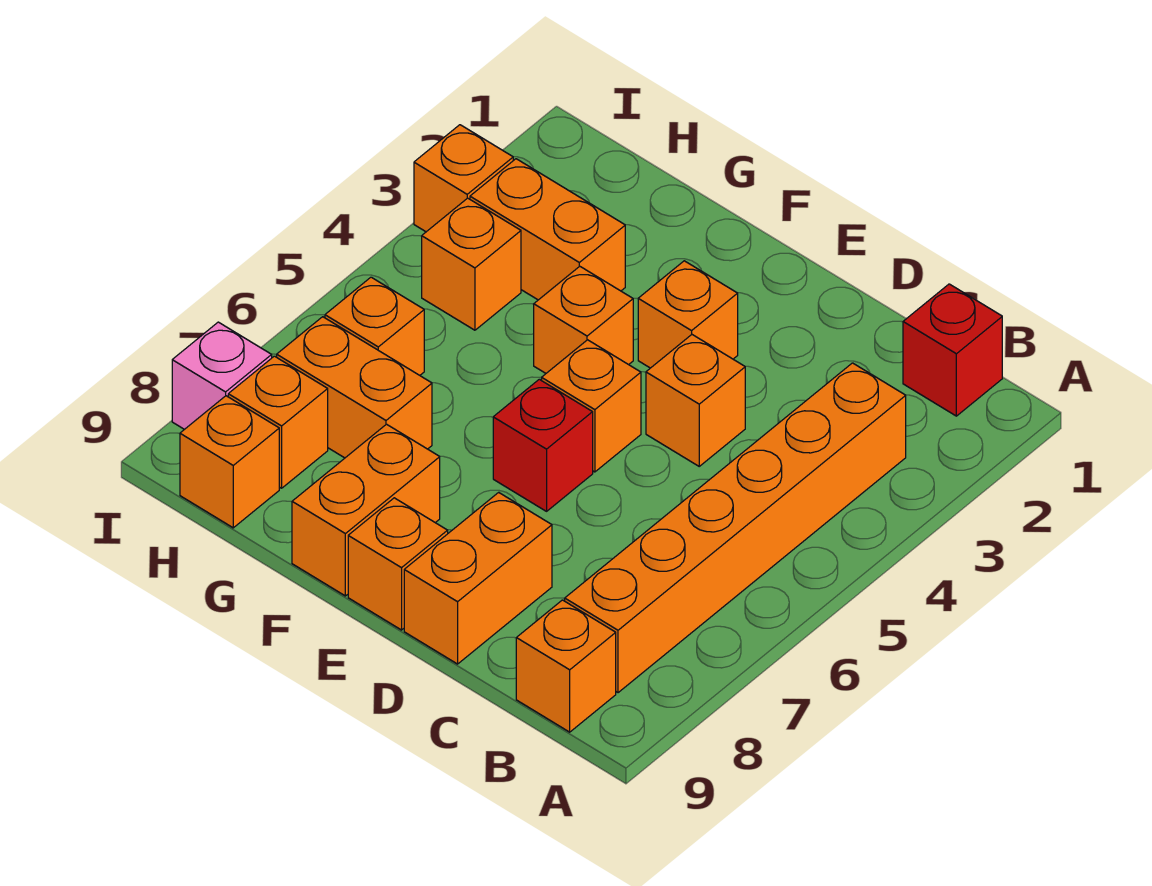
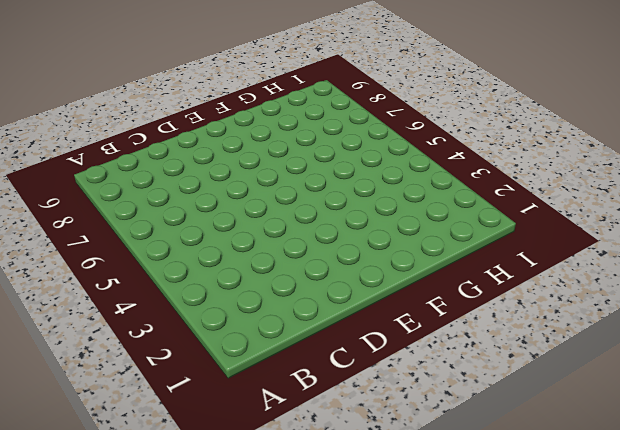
none -> red brick B1 level 1
none -> orange brick B3:B8 level 1
none -> orange brick B9 level 1

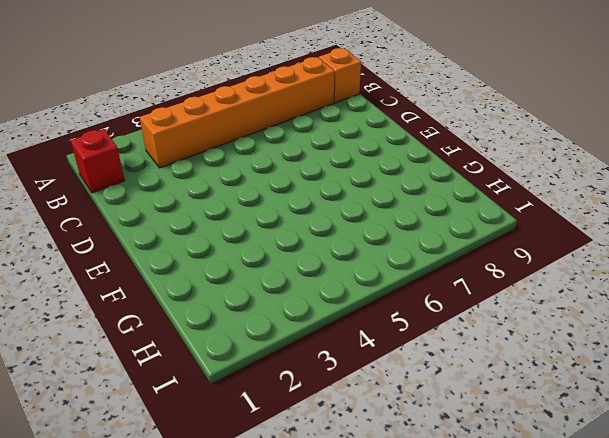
none -> orange brick D4 level 1
none -> orange brick D8:D9 level 1
none -> orange brick E3 level 1

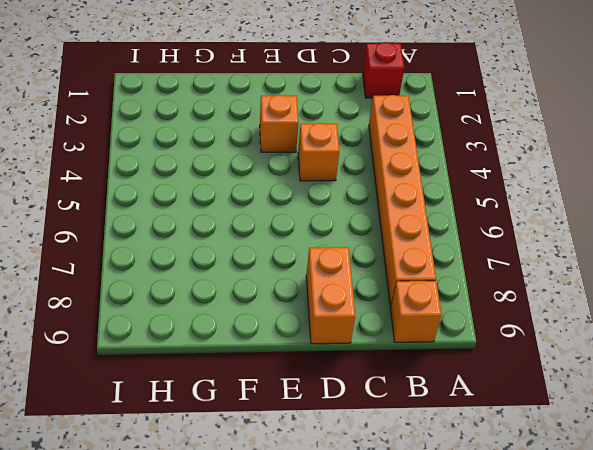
none -> orange brick E5 level 1
none -> red brick E6 level 1
none -> orange brick E9 level 1

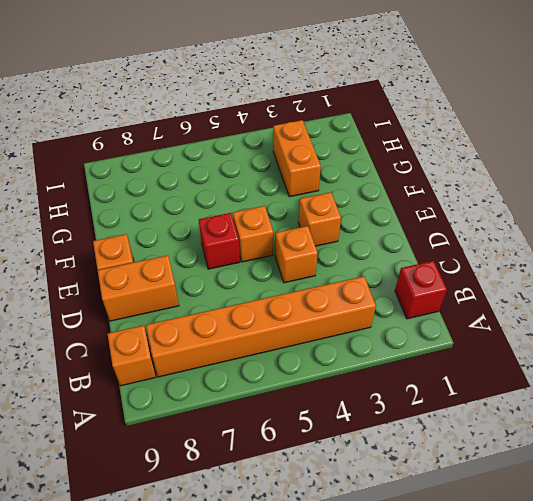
none -> orange brick F4 level 1
none -> orange brick F8:F9 level 1
none -> orange brick G7:H7 level 1

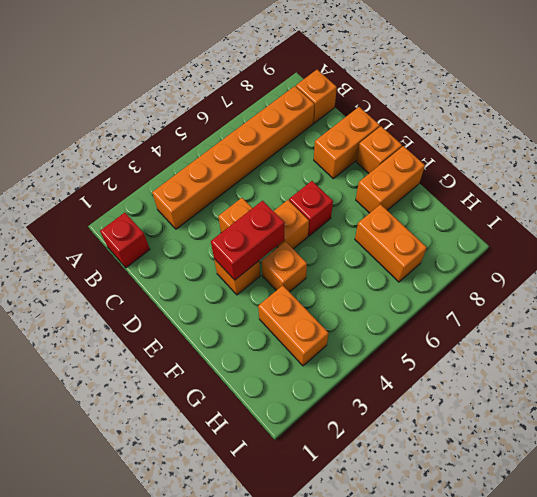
red brick E3:E4 level 2 -> none
none -> orange brick H4 level 1
none -> orange brick H6 level 1
none -> orange brick H8 level 1

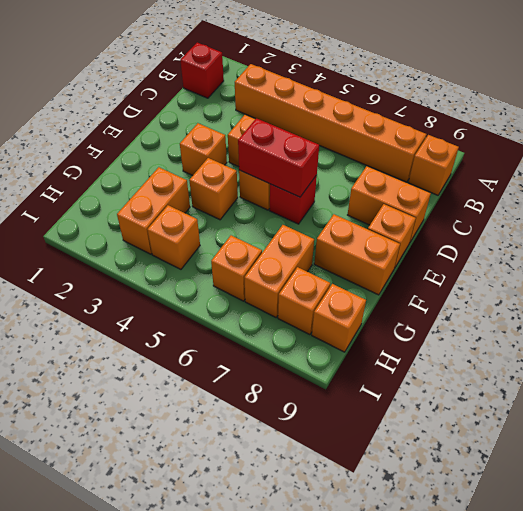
red brick E5:E6 level 2 -> none
none -> orange brick I3 level 1
none -> pink brick I8 level 1

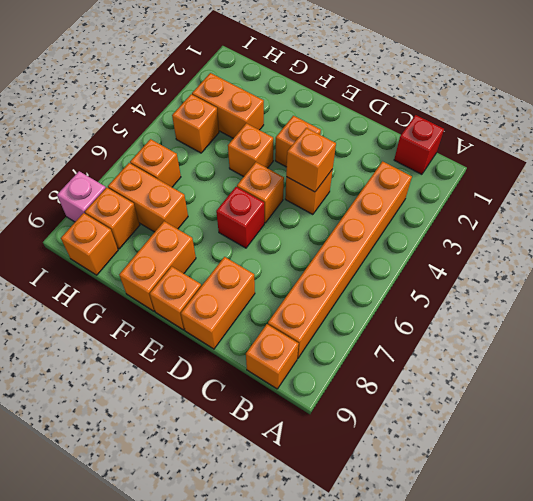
orange brick D4 level 2 -> orange brick I3 level 1

